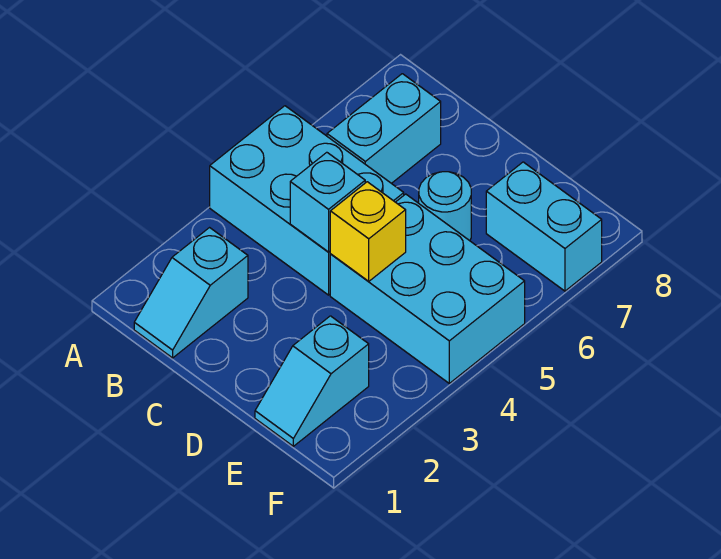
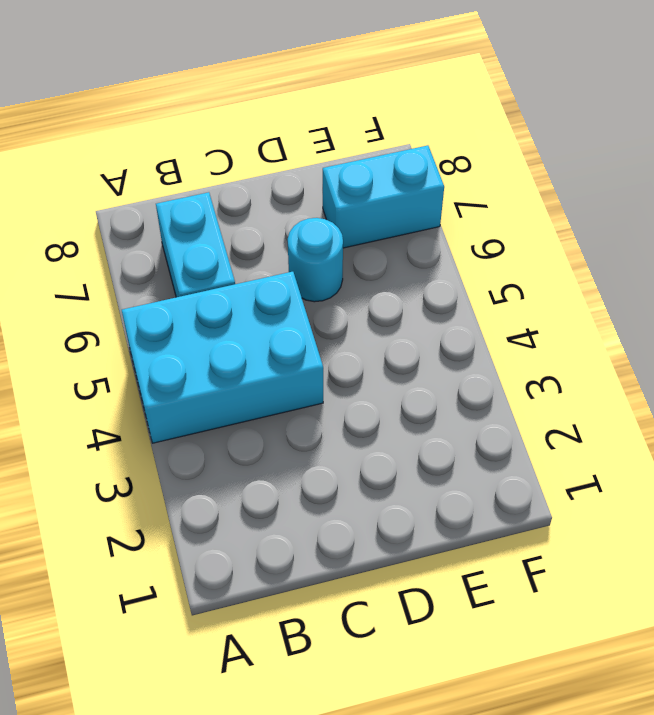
none -> cyan slope B1:B2 level 1 top 2
none -> cyan brick D4:F5 level 1

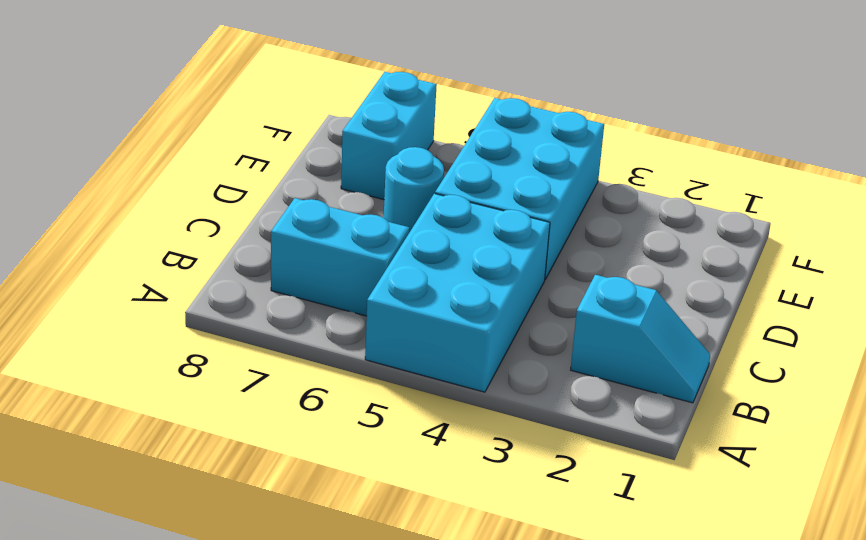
none -> cyan slope E1:E2 level 1 top 2
none -> cyan brick C4 level 2

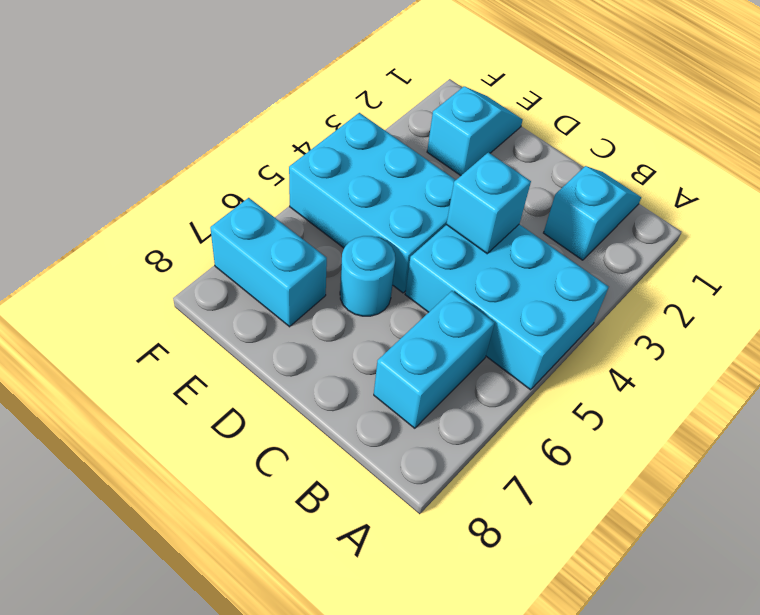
none -> yellow brick D4 level 2

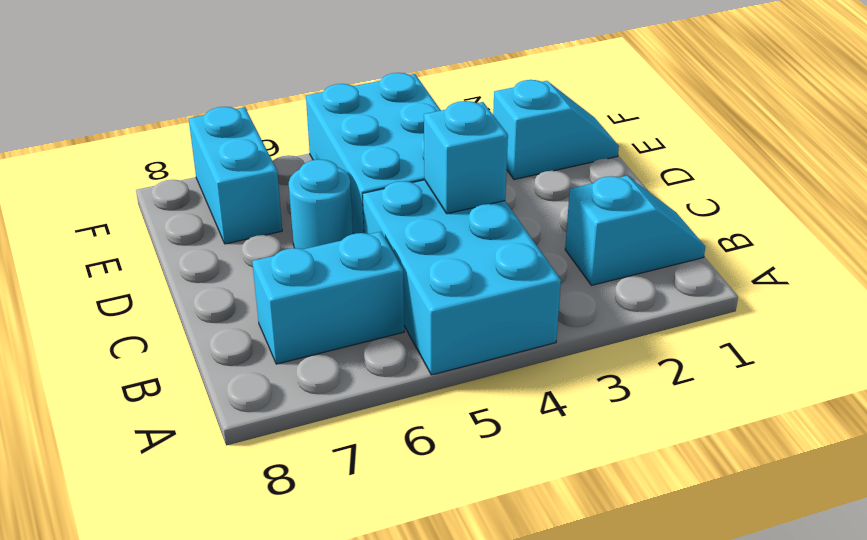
none -> yellow brick D4 level 2

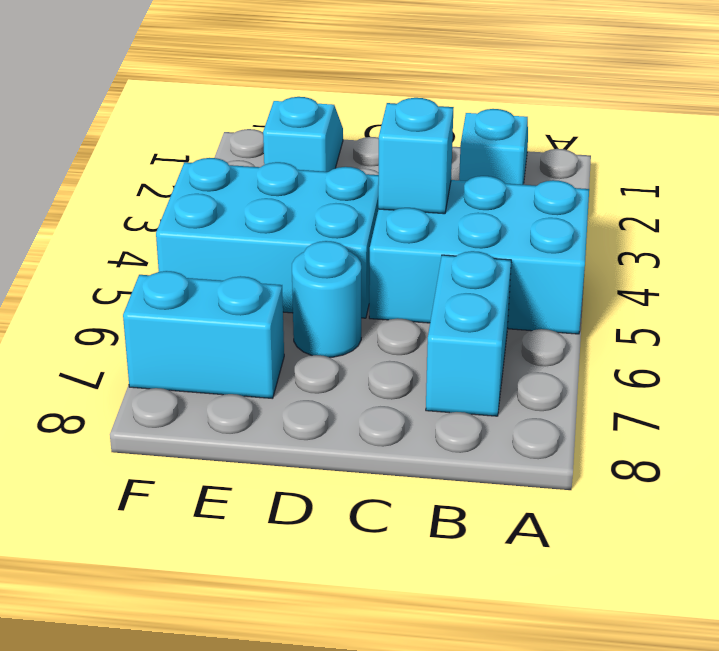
none -> yellow brick D4 level 2

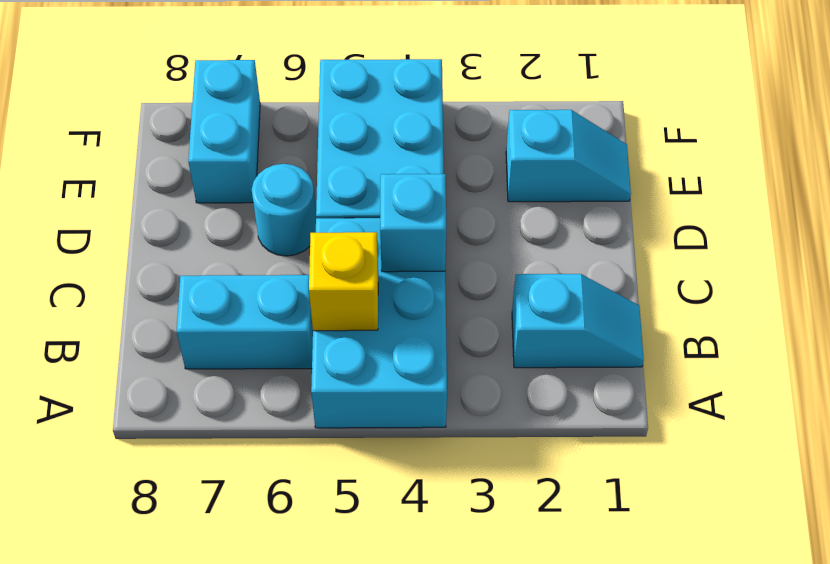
yellow brick B5 level 2 -> yellow brick D4 level 2

